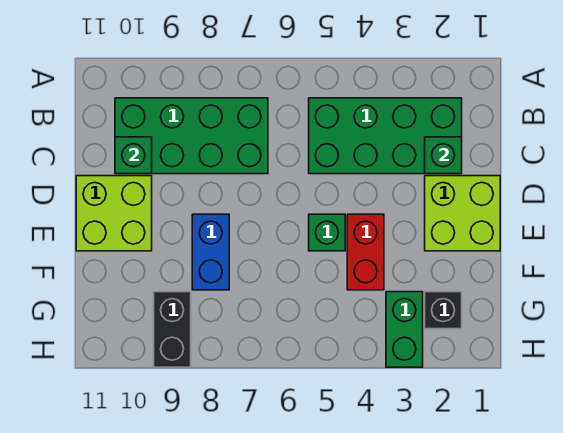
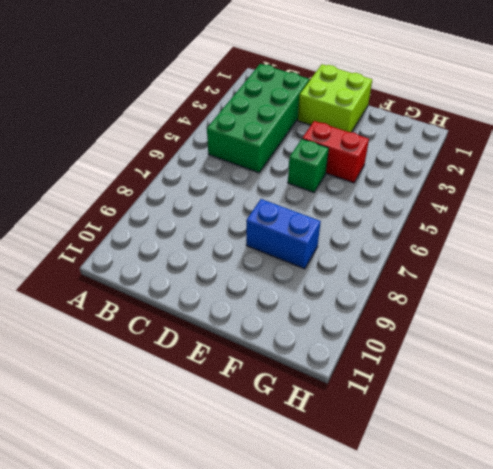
none -> green brick B7:C10 level 1
none -> lime brick D10:E11 level 1
none -> black brick G2 level 1

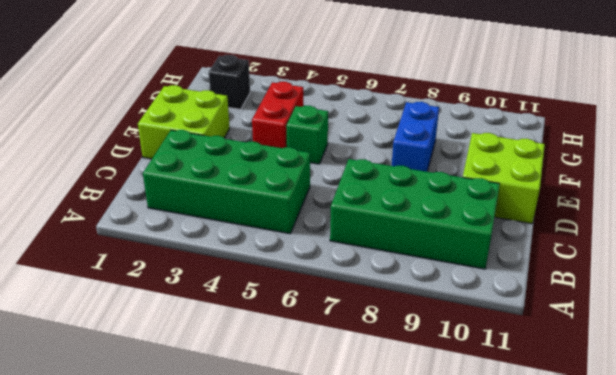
none -> green brick G3:H3 level 1
none -> black brick G9:H9 level 1
none -> green brick C2 level 2

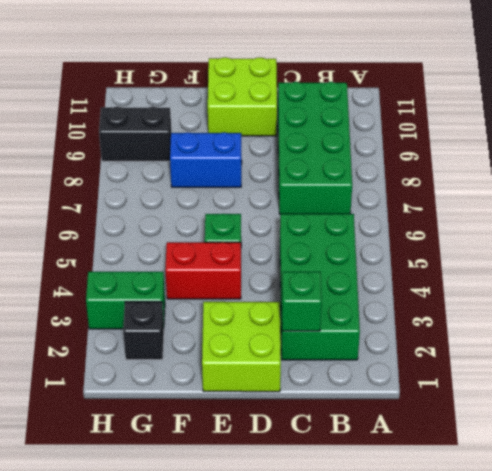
none -> green brick C10 level 2

